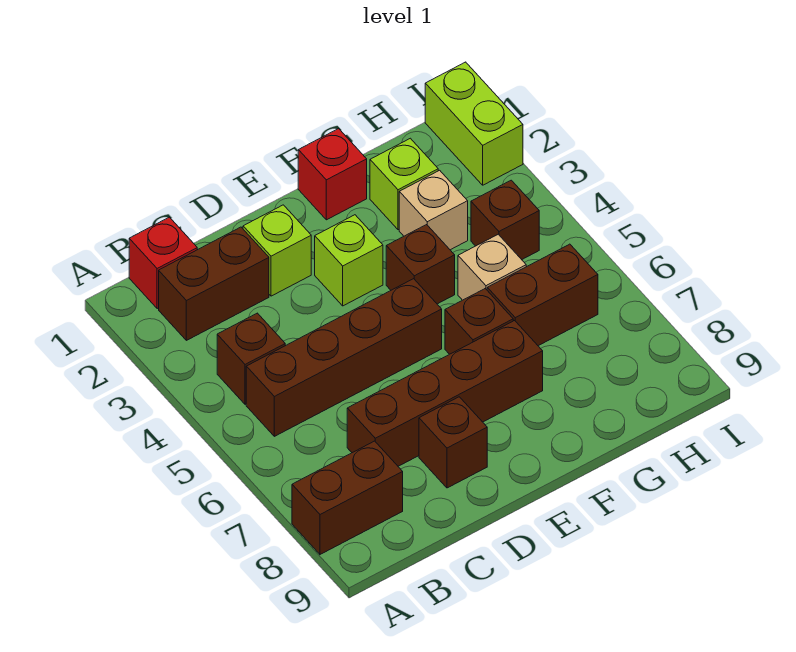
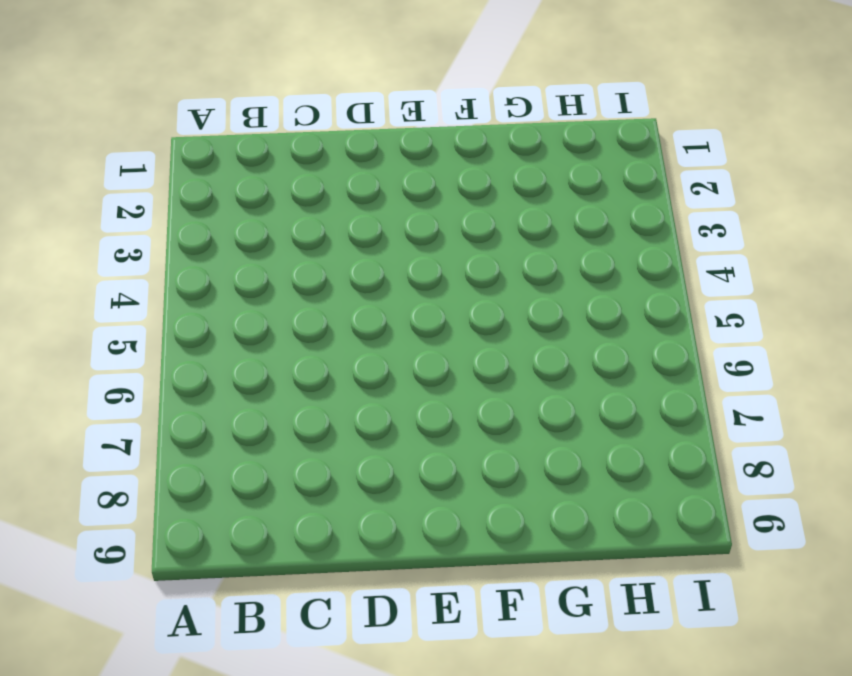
none -> brown brick A8:B8 level 1
none -> red brick B1 level 1
none -> brown brick B2:C2 level 1

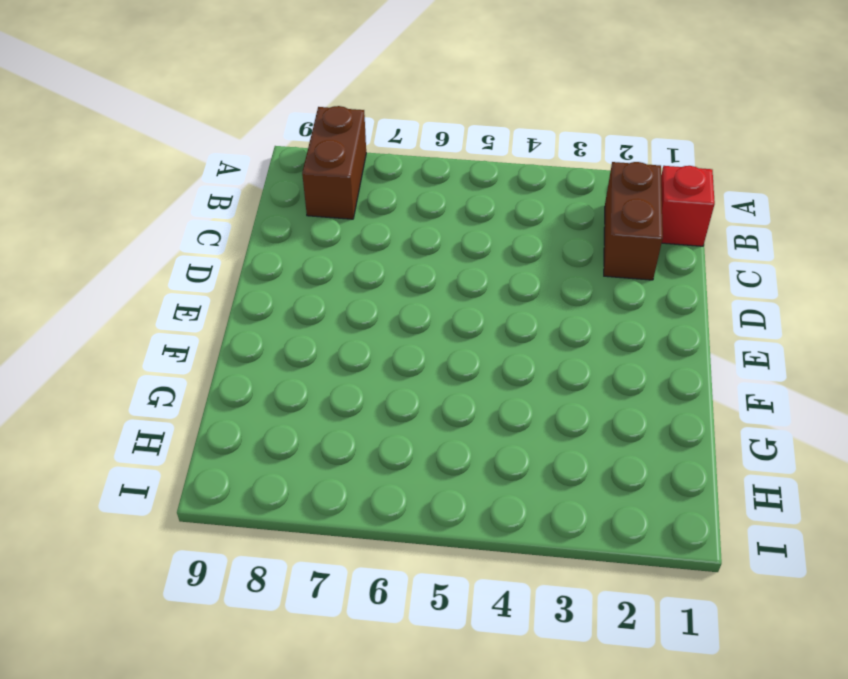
none -> brown brick B4 level 1
none -> brown brick B5:E5 level 1
none -> brown brick C7:F7 level 1

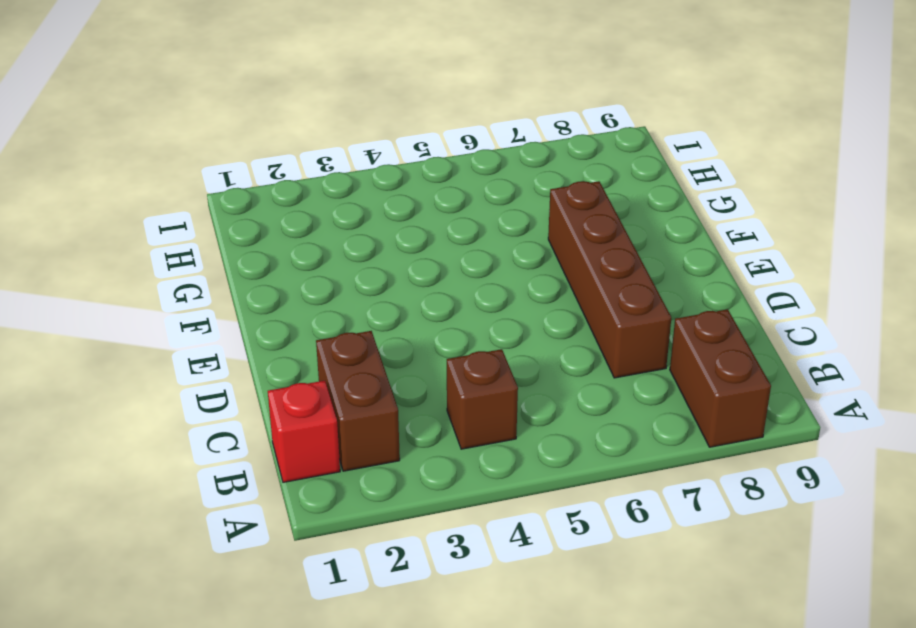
none -> brown brick B5:E5 level 1
none -> lime brick D2 level 1
none -> brown brick D8 level 1

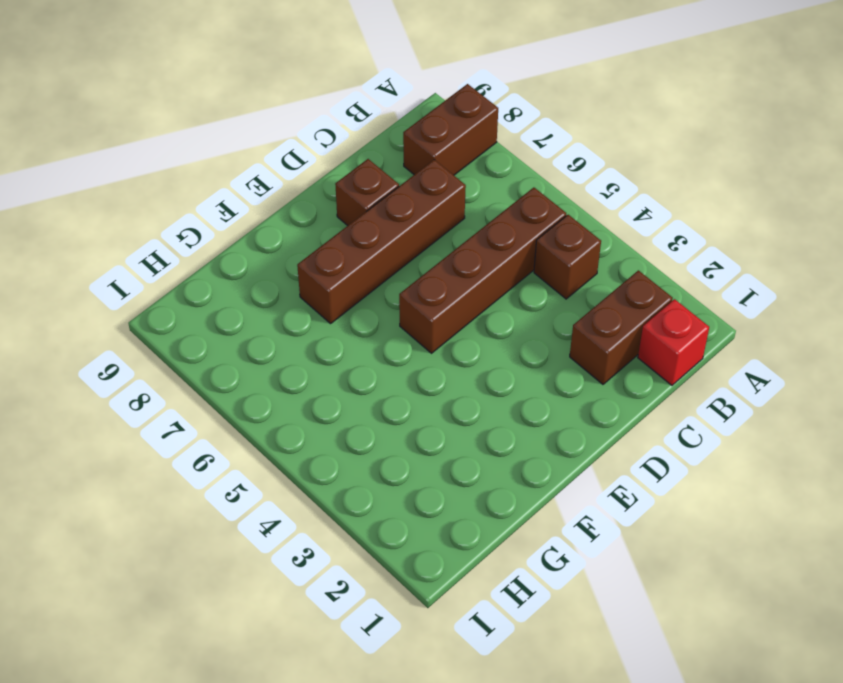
none -> lime brick D2 level 1
none -> lime brick E3 level 1
none -> red brick F1 level 1

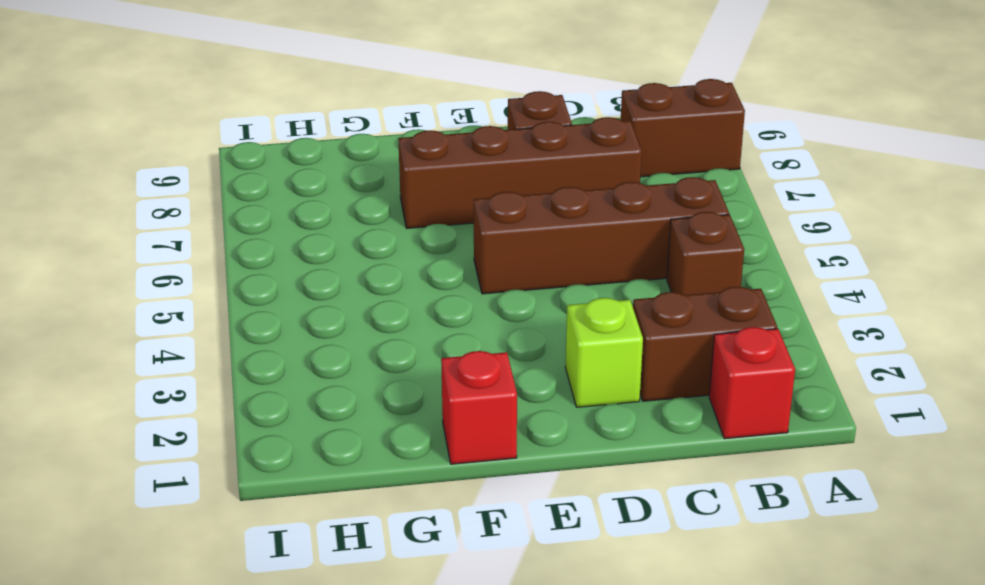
none -> lime brick E3 level 1
none -> brown brick F4 level 1
none -> brown brick F6 level 1

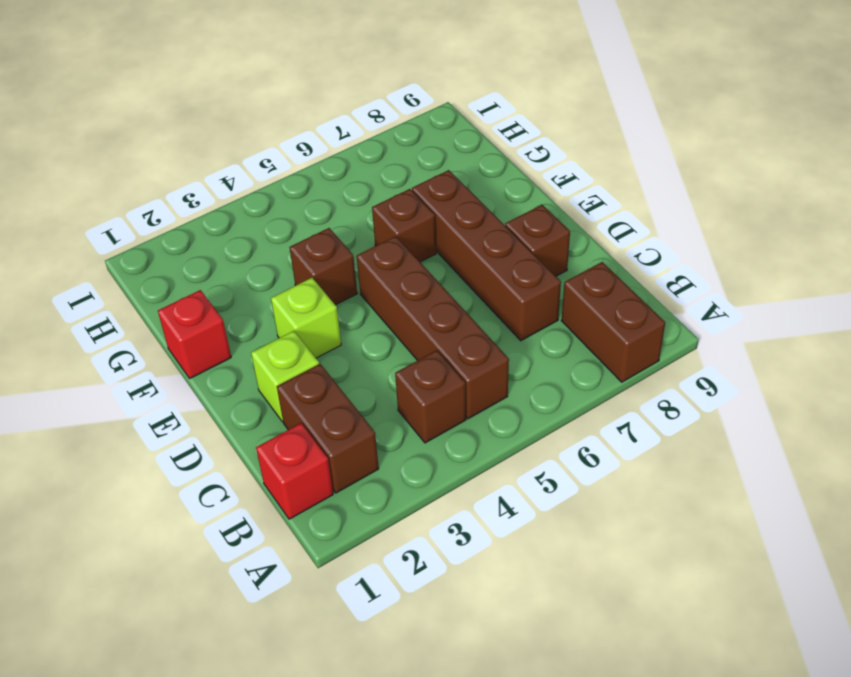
none -> lime brick G2 level 1
none -> tan brick G3 level 1
none -> tan brick G5 level 1

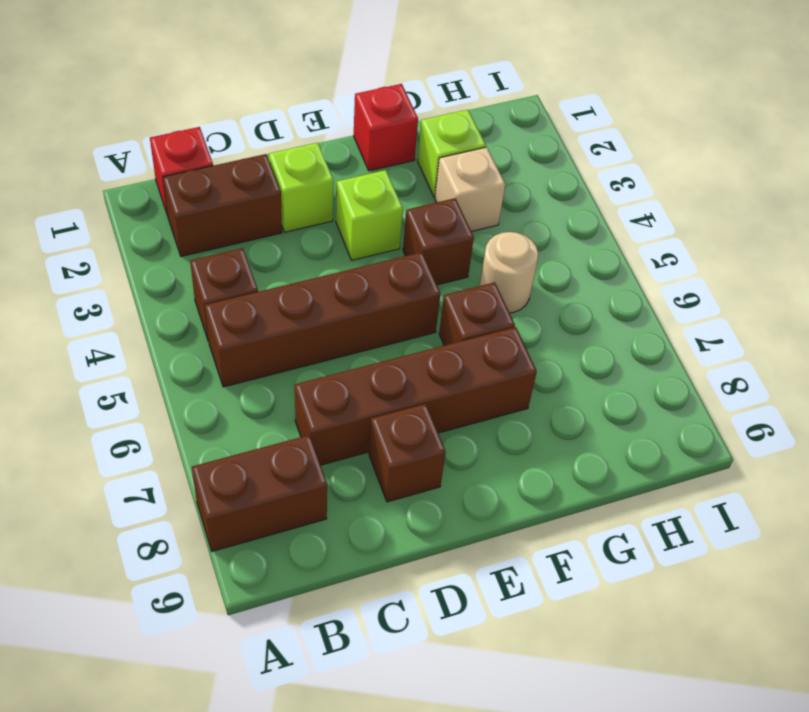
tan round brick G5 level 1 -> tan brick G5 level 1
none -> brown brick G6:H6 level 1
none -> brown brick H4 level 1
none -> lime brick I1:I2 level 1

